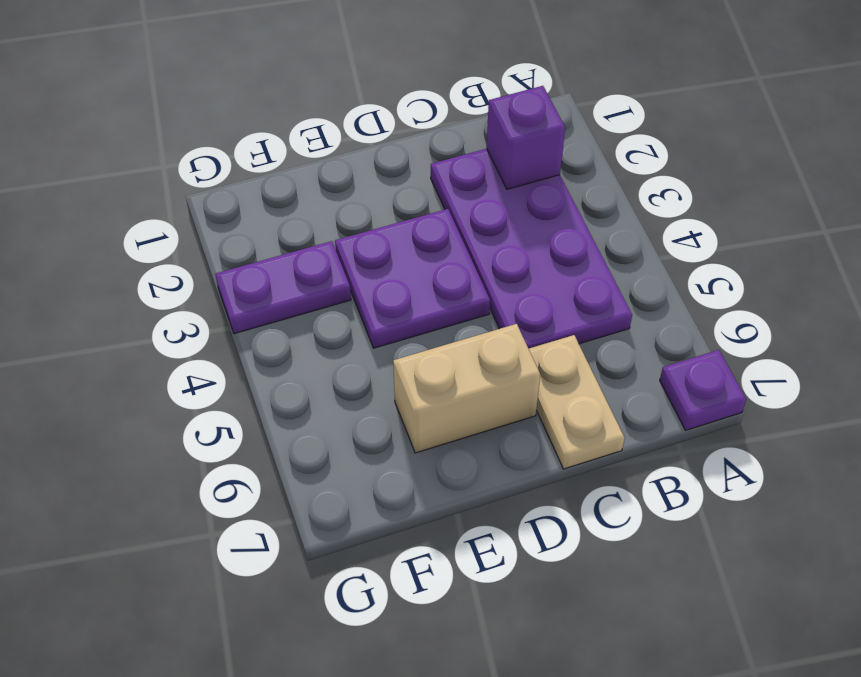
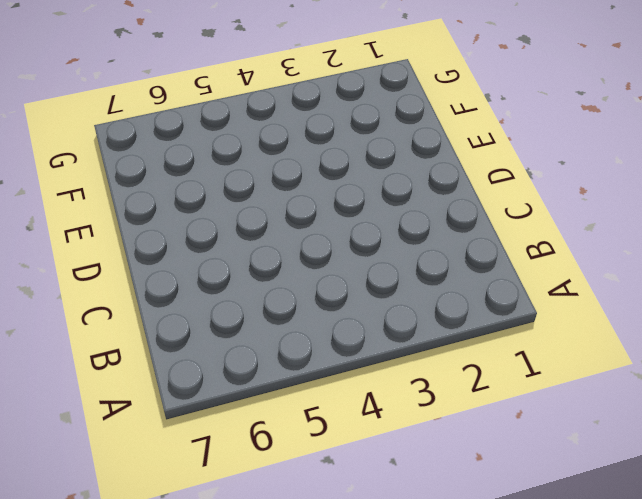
none -> purple plate A7 level 1
none -> purple plate B2:C5 level 1

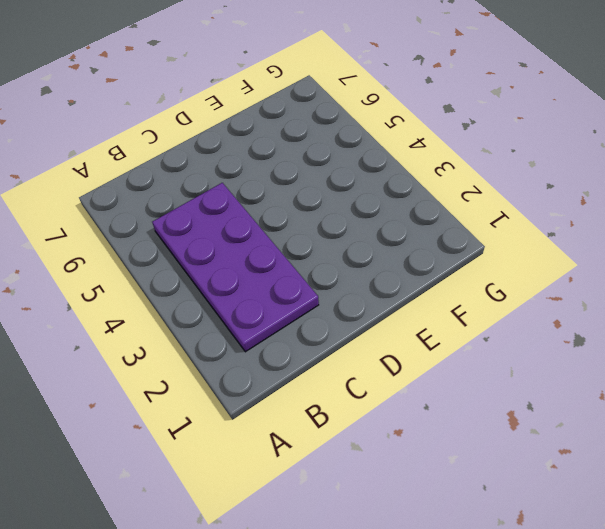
none -> purple plate A7 level 1
none -> tan plate C6:C7 level 1

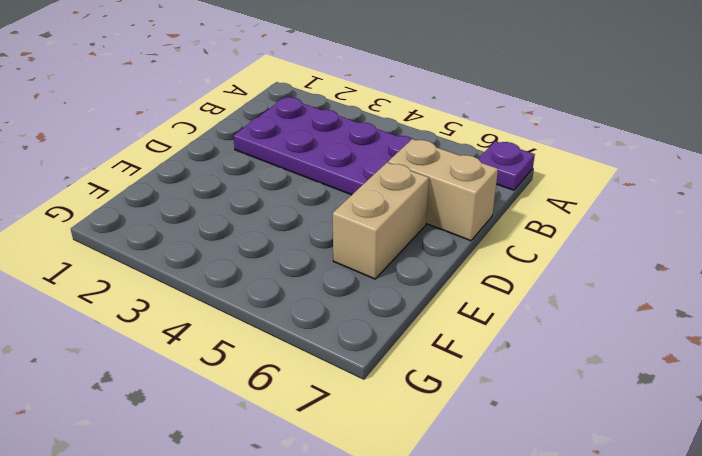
tan brick C6:C7 level 1 -> tan plate C6:C7 level 1
none -> purple plate D3:E4 level 1
none -> purple plate F3:G3 level 1

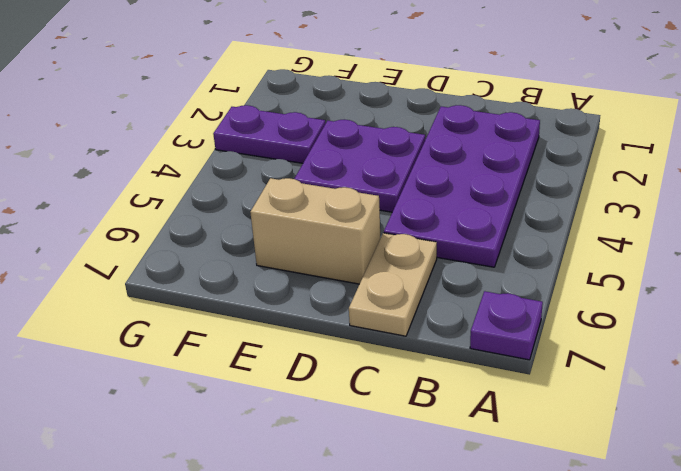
none -> purple brick B2 level 2

